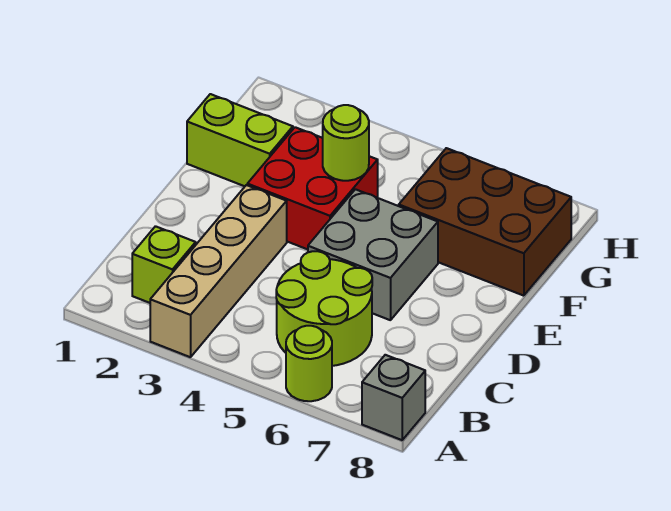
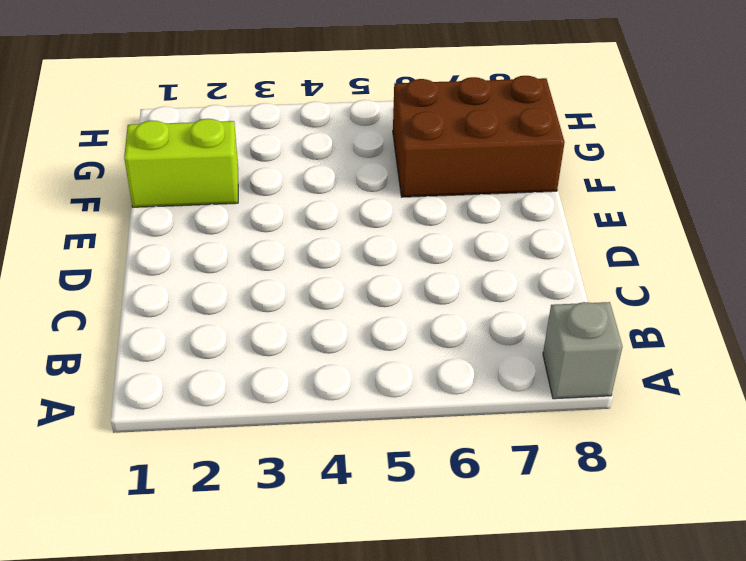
none -> tan brick A3:D3 level 1
none -> lime round brick A6 level 1

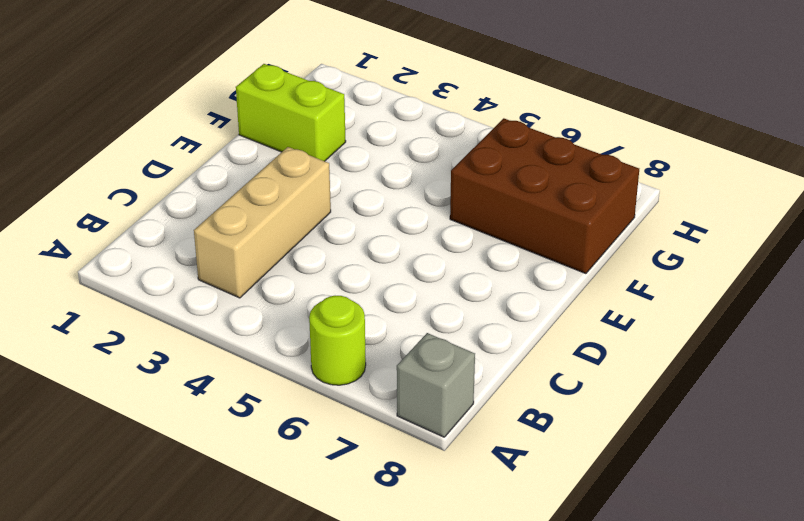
tan brick B3:D3 level 1 -> tan brick A3:D3 level 1
none -> lime brick B2 level 1
none -> lime round brick B5:C6 level 1

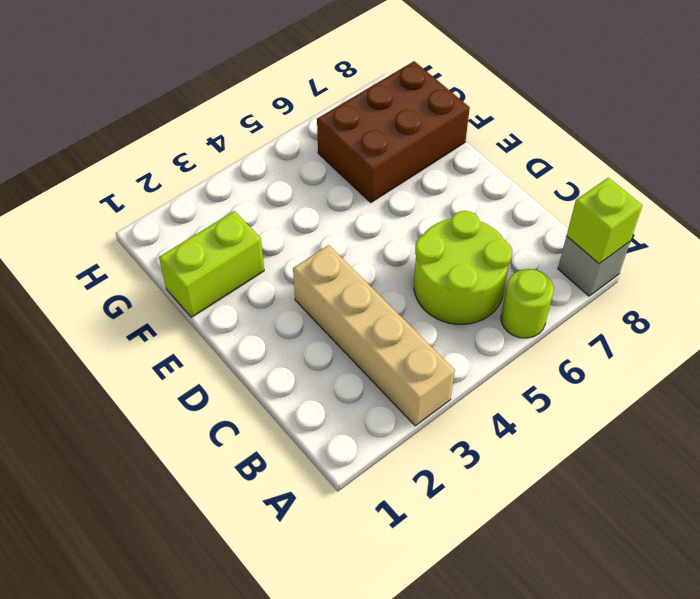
lime brick A8 level 2 -> lime brick B2 level 1
none -> grey brick D5:E6 level 1
none -> red brick E3:F4 level 1

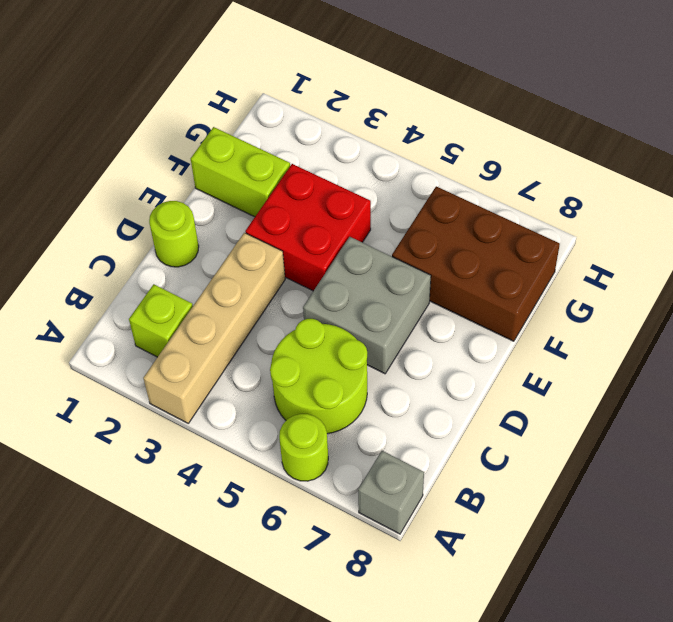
lime round brick D1 level 1 -> lime round brick F4 level 2

